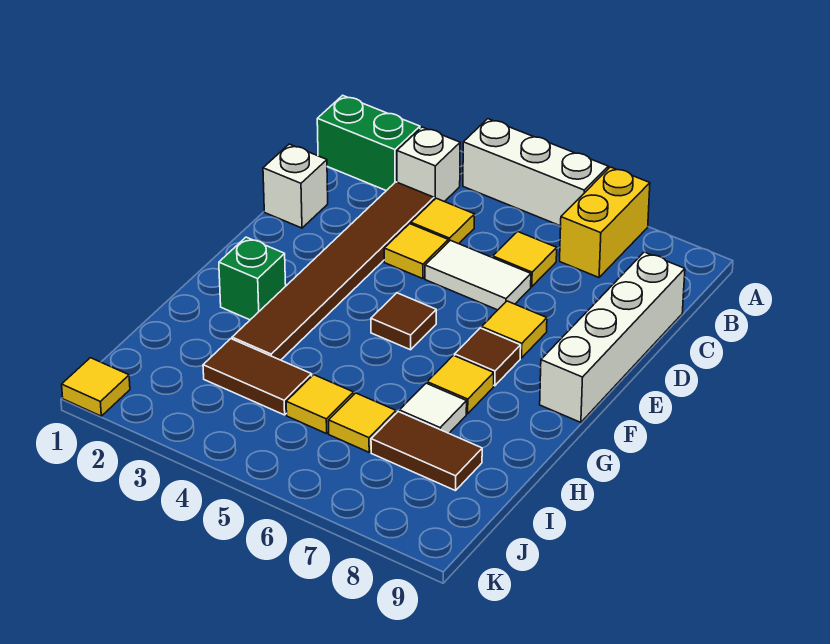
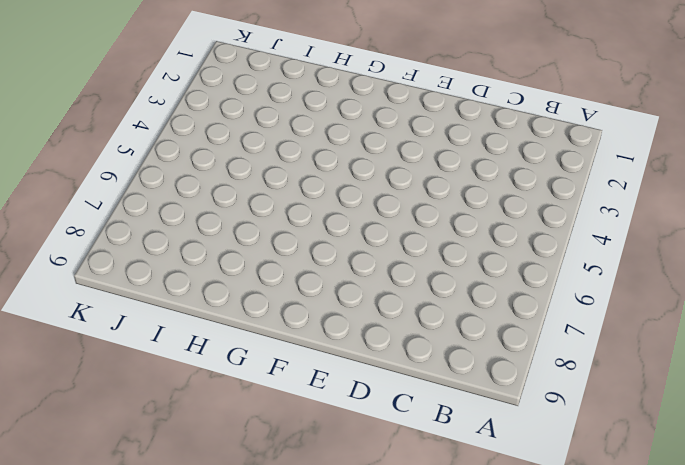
none -> white brick A4:A6 level 1
none -> yellow brick A7:B7 level 1
none -> green brick B1:B2 level 1

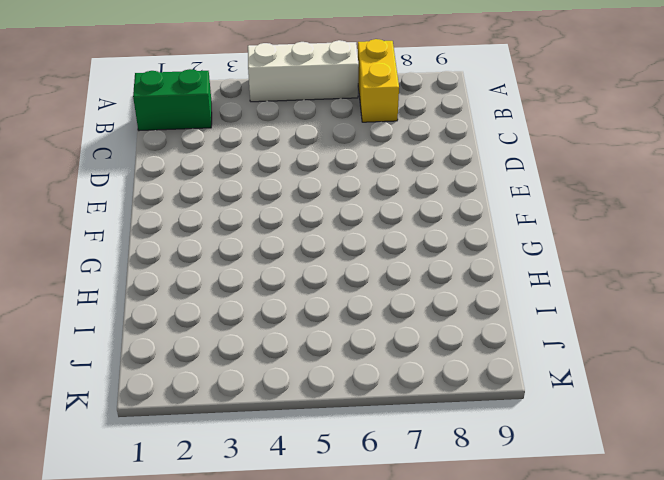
none -> white brick B3 level 1
none -> brown tile C3:H3 level 1
none -> yellow tile C4 level 1

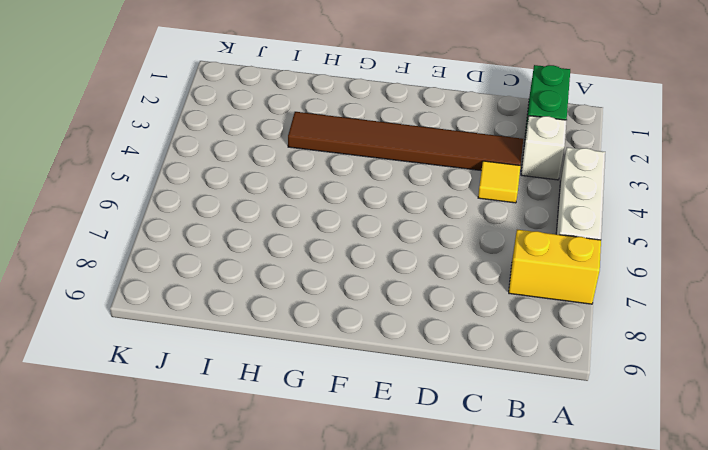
none -> yellow tile C6 level 1
none -> white brick C9:F9 level 1
none -> white brick D1 level 1

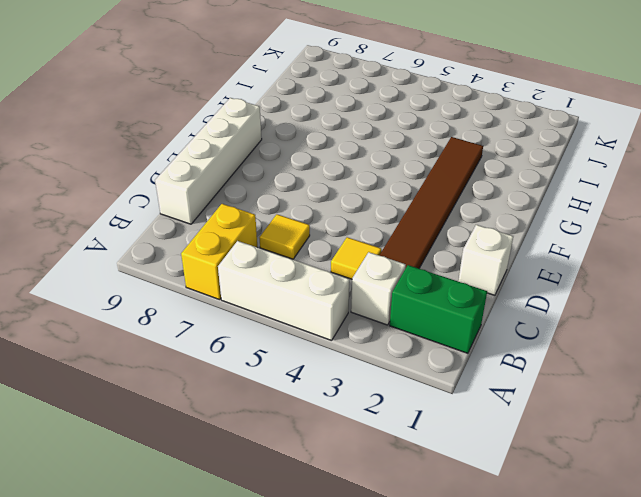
none -> yellow tile D4 level 1
none -> white tile D5:D6 level 1
none -> yellow tile E7 level 1

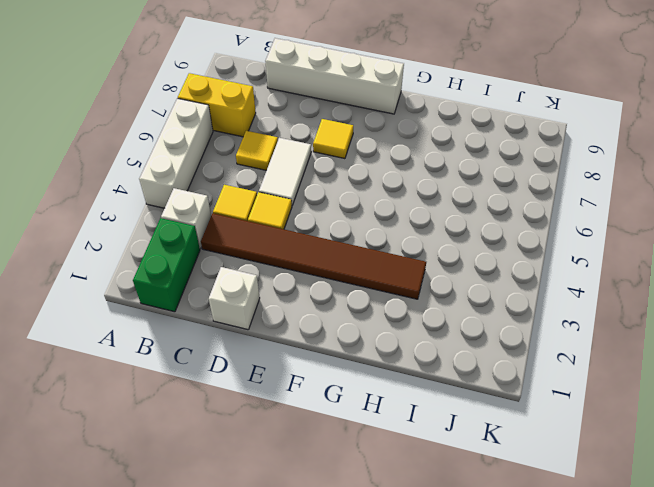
none -> brown tile F5 level 1
none -> brown tile F7 level 1
none -> green brick G2 level 1

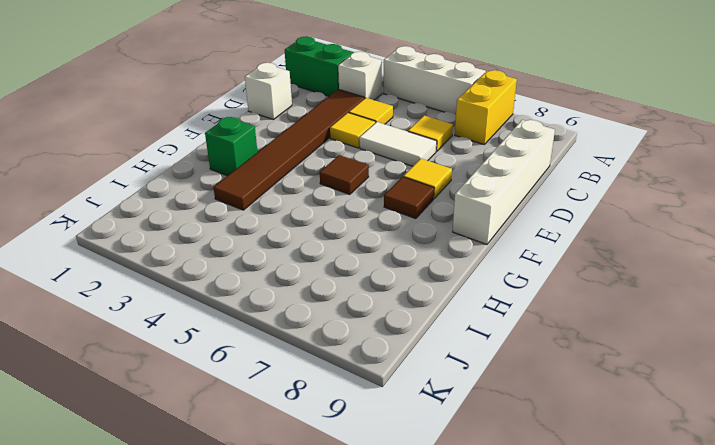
none -> yellow tile G7 level 1
none -> white tile H7 level 1
none -> brown tile I3:I4 level 1

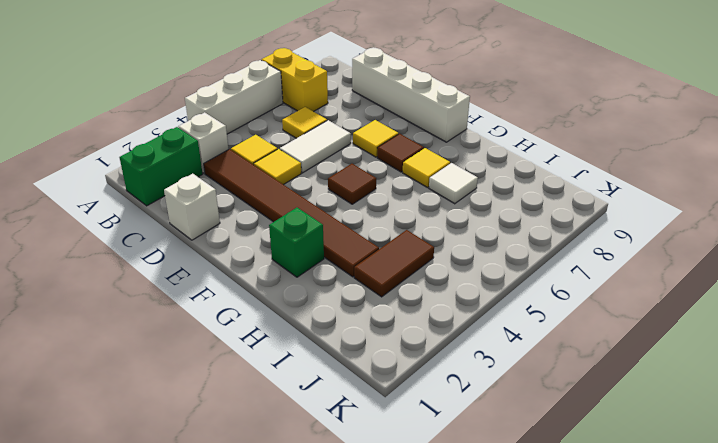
none -> yellow tile I5 level 1
none -> yellow tile I6 level 1
none -> brown tile I7:I8 level 1

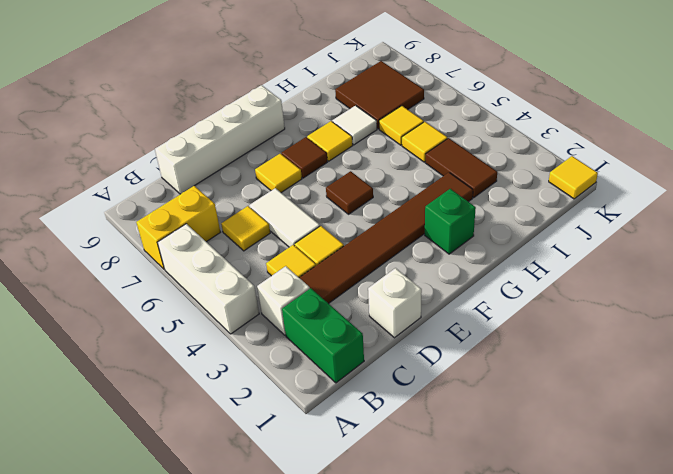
brown tile I7:J8 level 1 -> brown tile I7:I8 level 1

